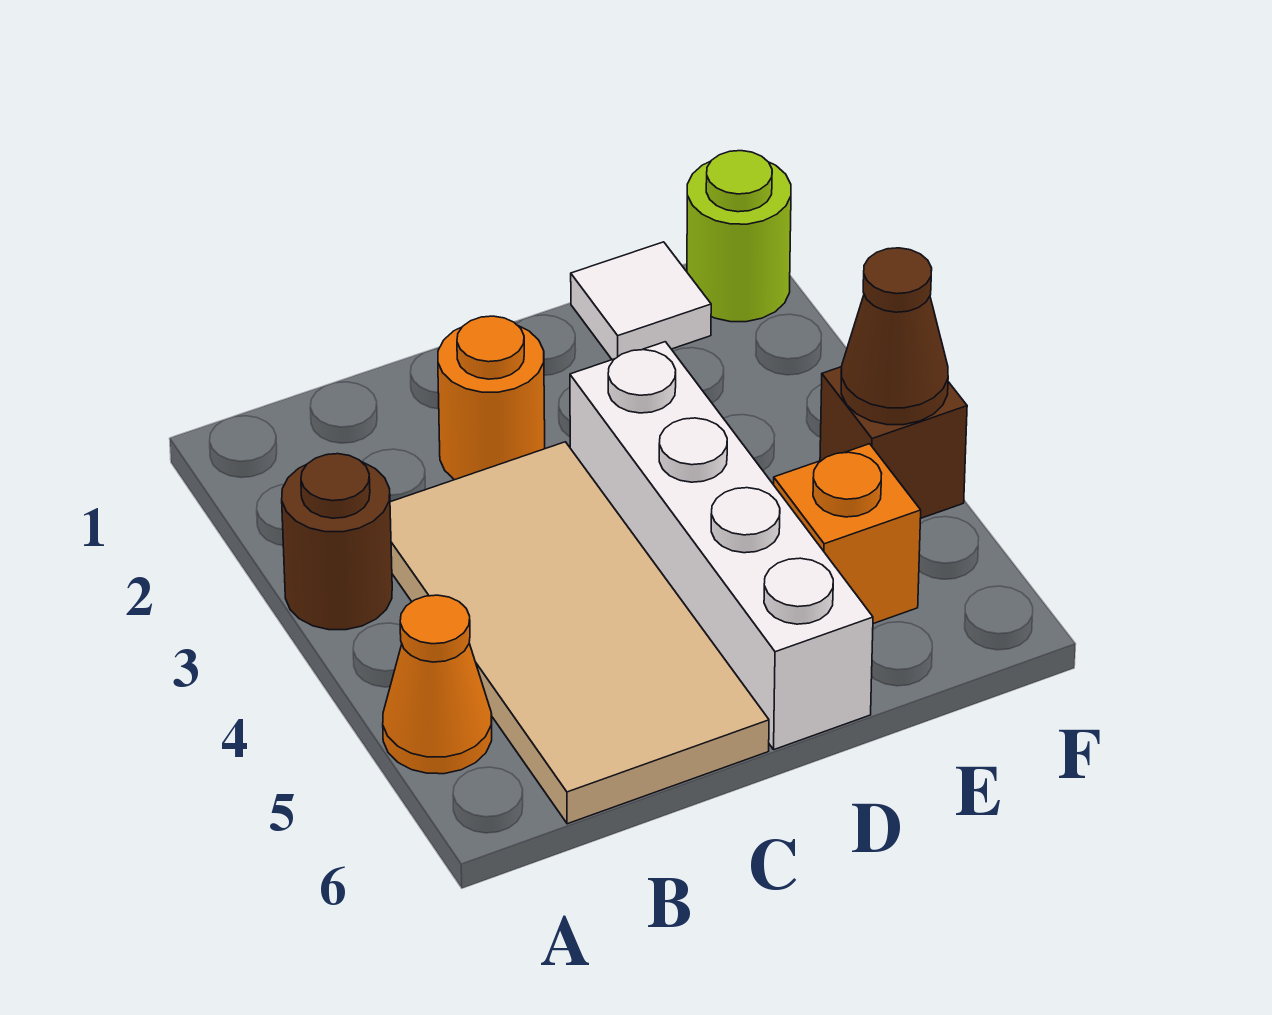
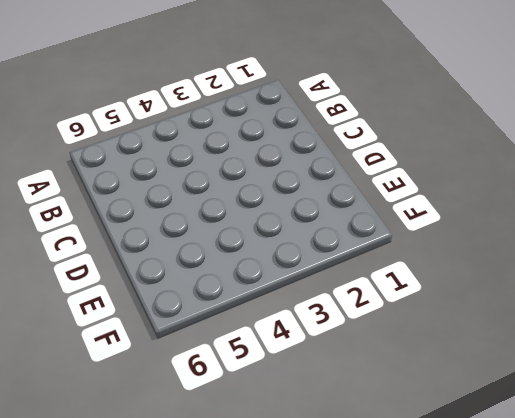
none -> brown round brick A3 level 1
none -> orange cone A5 level 1

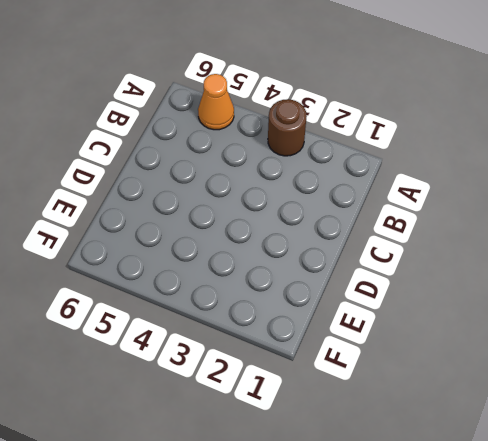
none -> tan tile B3:C6 level 1
none -> orange round brick C2 level 1

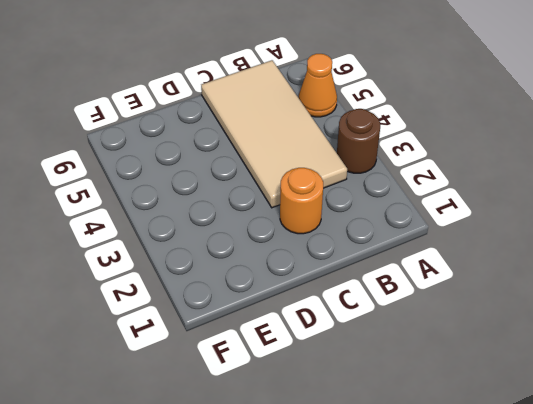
none -> white brick D3:D6 level 1
none -> white tile E1 level 1

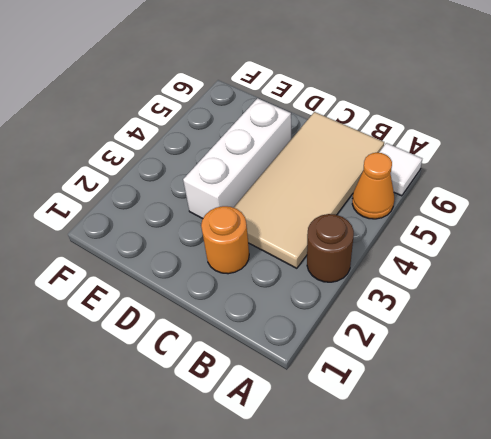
white tile A6 level 1 -> white tile E1 level 1
white brick D3:D5 level 1 -> white brick D3:D6 level 1
none -> orange brick E5 level 1
none -> lime round brick F1 level 1

